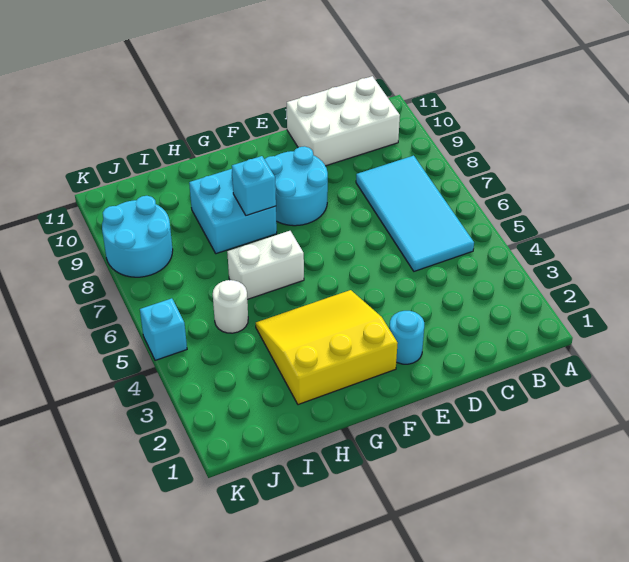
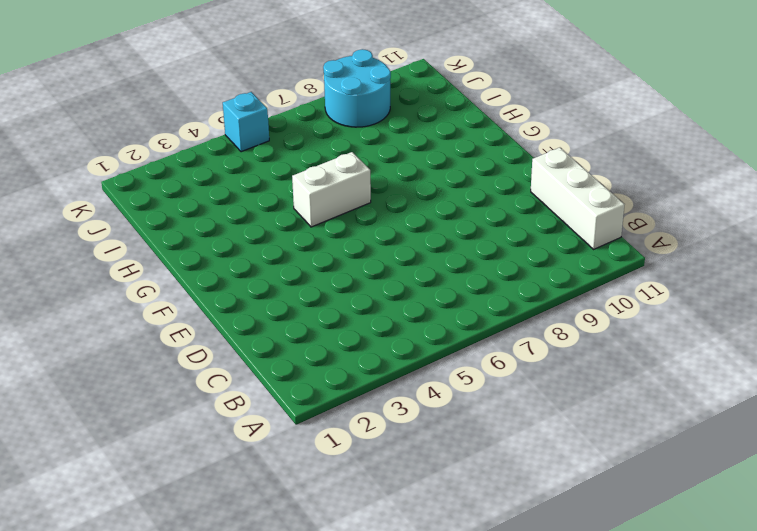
white brick B11:D11 level 1 -> white brick B10:D11 level 1
white brick G5:G6 level 1 -> white brick G6:H6 level 1
none -> cyan tile B5:C8 level 1
none -> cyan round brick E2 level 1

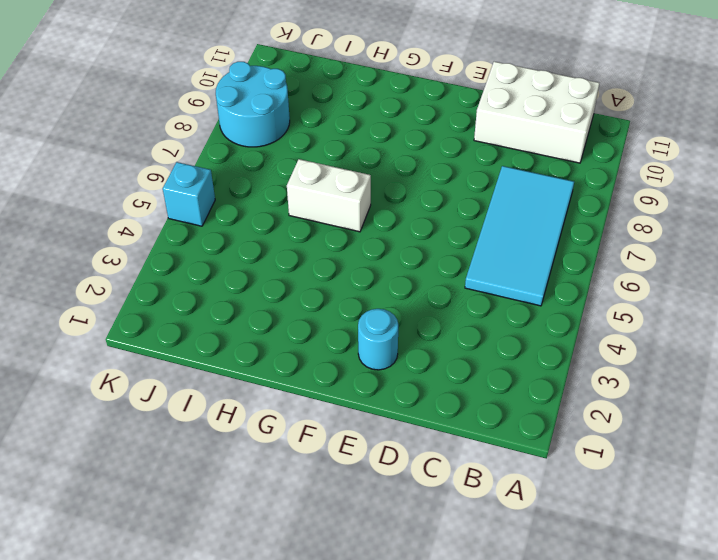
none -> cyan round brick E8:F9 level 1
none -> yellow slope F2:H4 level 1 top 2

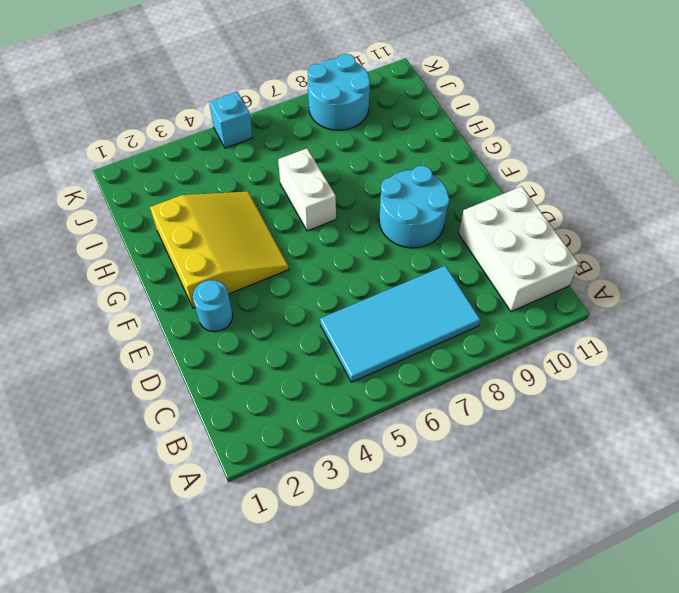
none -> cyan brick G8:H9 level 1
none -> white round brick I5 level 1

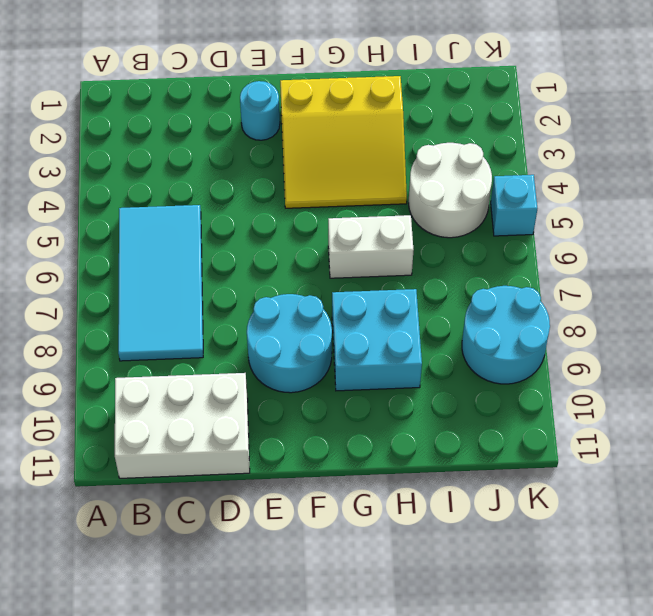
white round brick I4:J5 level 1 -> white round brick I5 level 1
none -> cyan brick G8 level 2

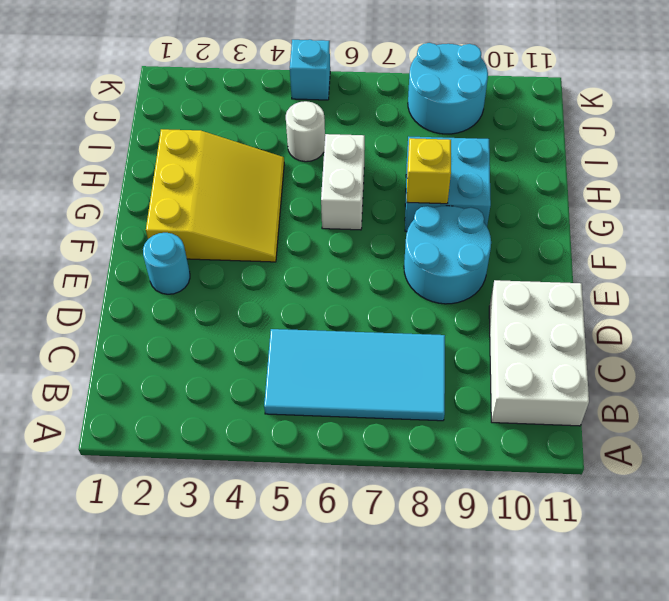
yellow brick G8 level 2 -> cyan brick G8 level 2

